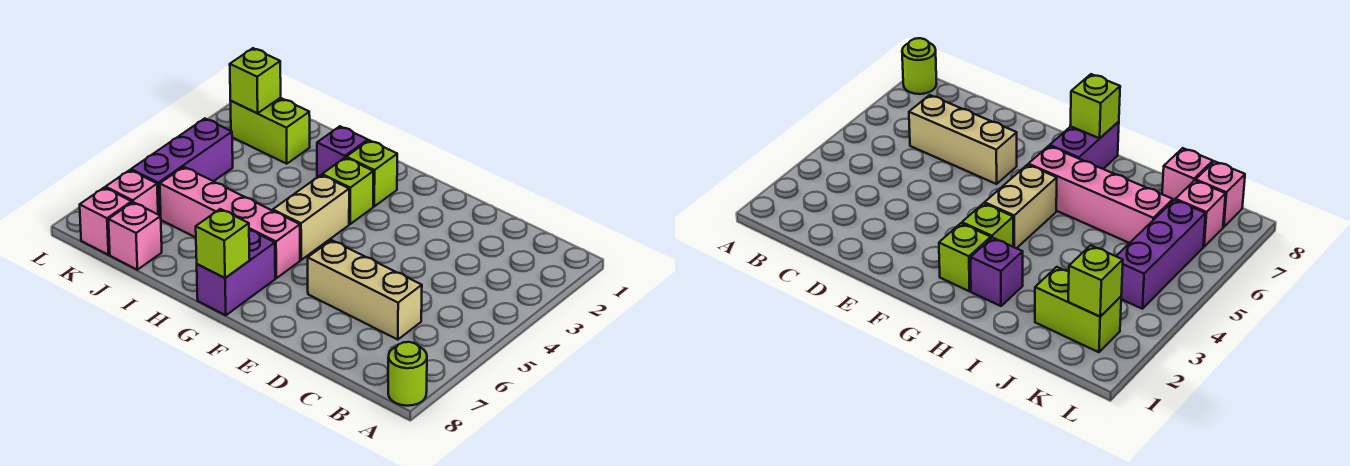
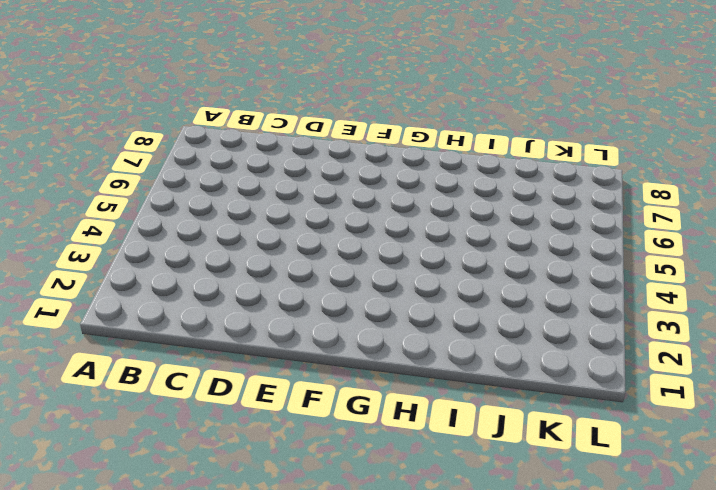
none -> lime round brick A8 level 1
none -> tan brick C6:E6 level 1
none -> lime brick G2 level 1

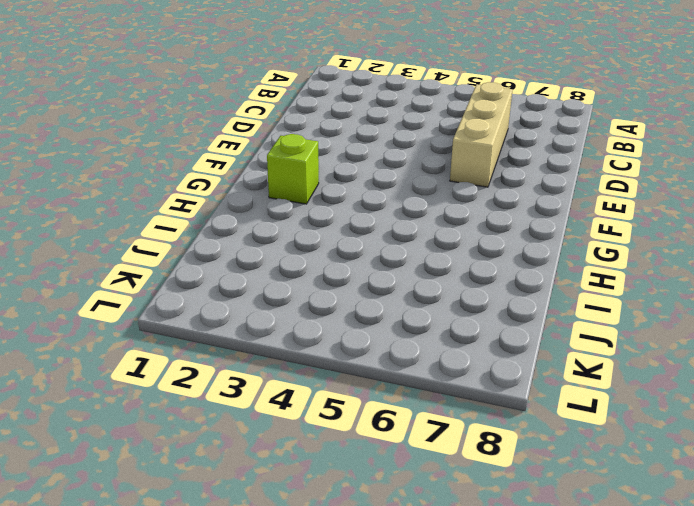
none -> lime round brick A8 level 1
none -> lime brick G3 level 1
none -> tan brick G4:G5 level 1

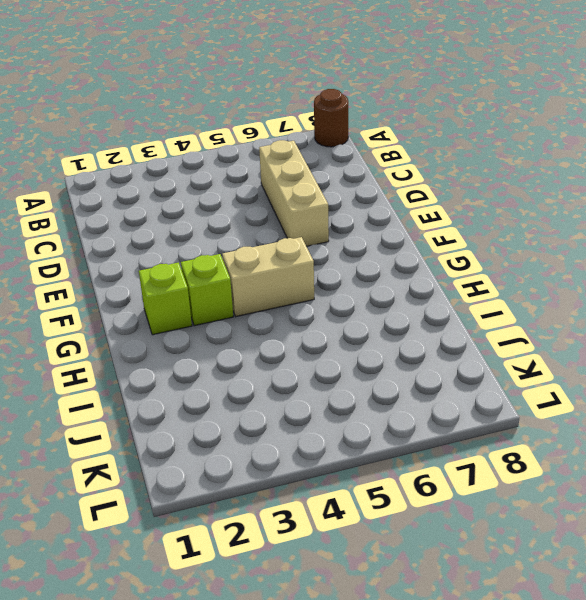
brown round brick A8 level 1 -> lime round brick A8 level 1
none -> pink brick G6:J6 level 1
none -> purple brick G7:G8 level 1
none -> purple brick H2 level 1

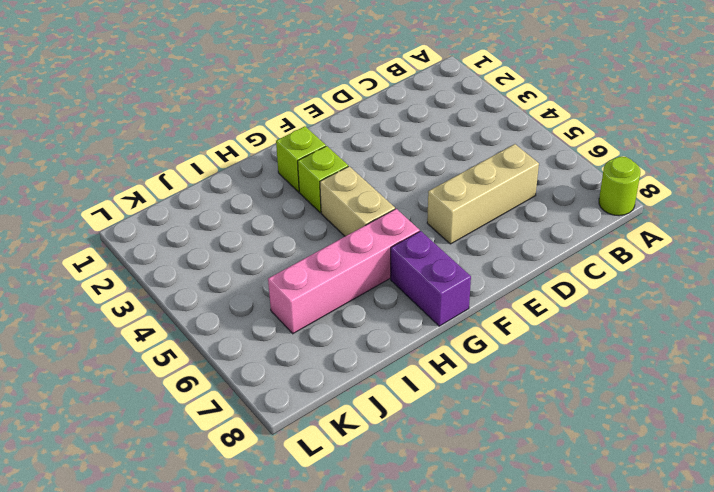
none -> purple brick H2 level 1
none -> lime brick J2:K2 level 1
none -> pink brick J8 level 1

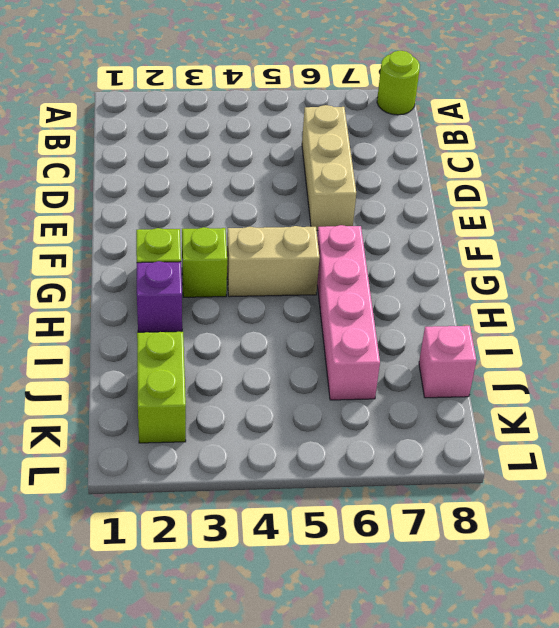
none -> purple brick G7:G8 level 1
none -> purple brick K4:K6 level 1
none -> pink brick K7 level 1

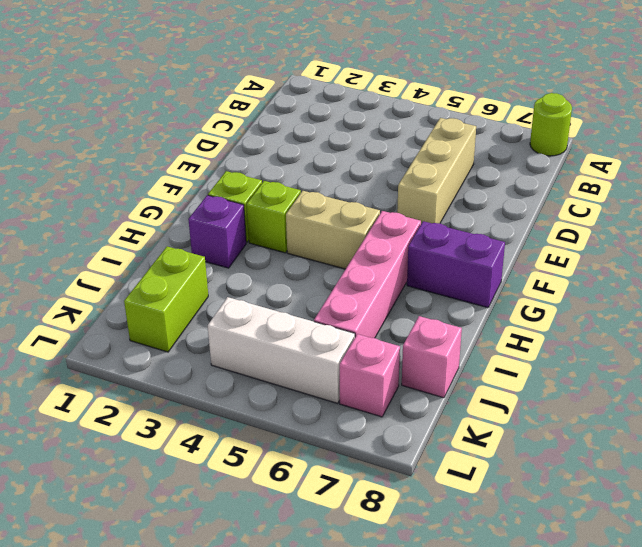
white brick K4:K6 level 1 -> purple brick K4:K6 level 1
none -> pink brick K8 level 1
none -> lime brick G8 level 2
none -> lime brick K2 level 2

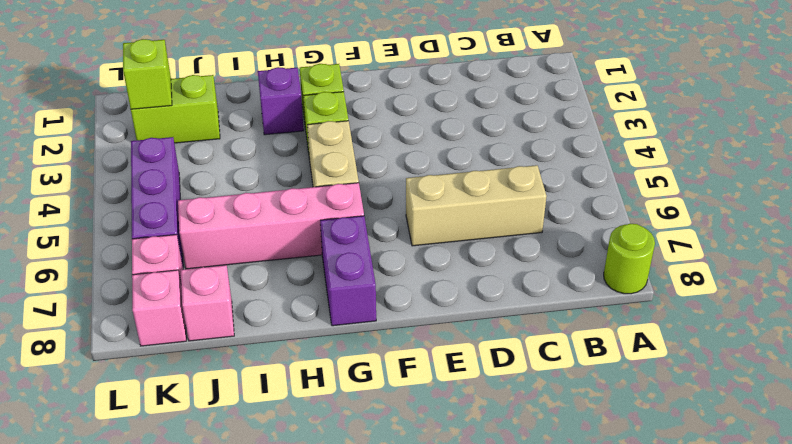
none -> lime brick G8 level 2

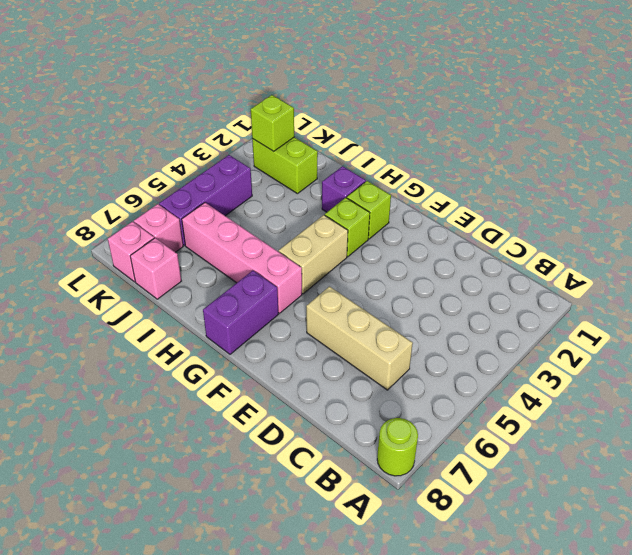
none -> lime brick G8 level 2

